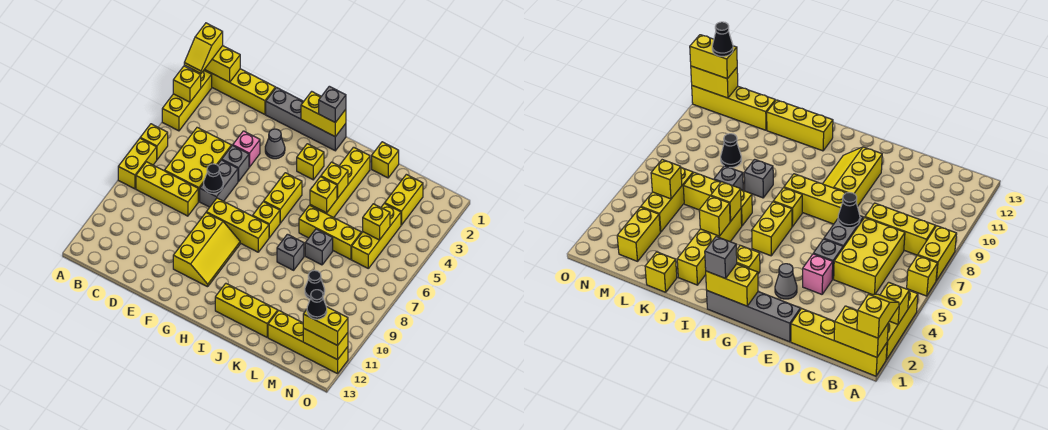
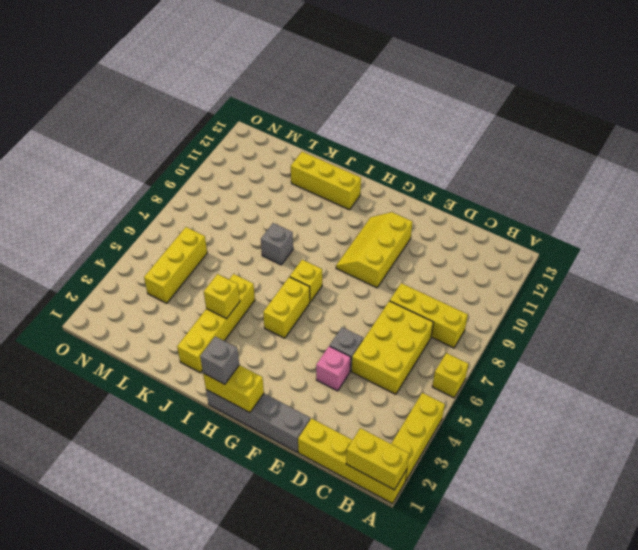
none -> yellow brick A7:A8 level 1
none -> grey brick E6:E7 level 1
none -> grey cone F3 level 1
none -> yellow brick F8:H8 level 1

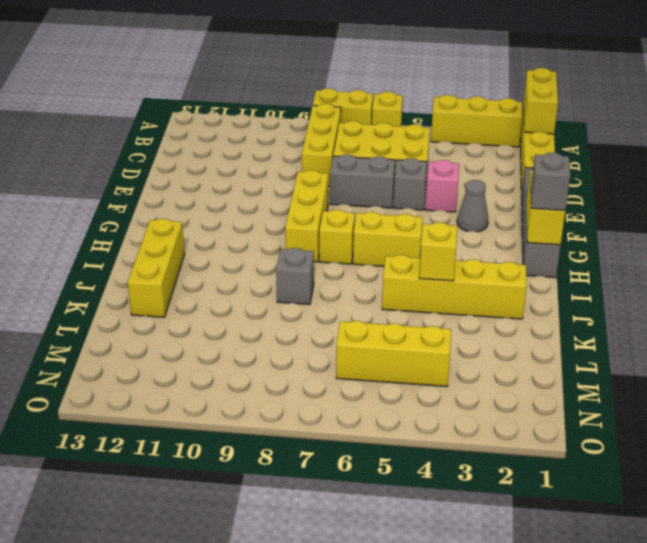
none -> yellow slope F9:G11 level 1 top F
none -> yellow brick H3 level 1
none -> yellow brick J6:L6 level 1
none -> yellow brick K1 level 1

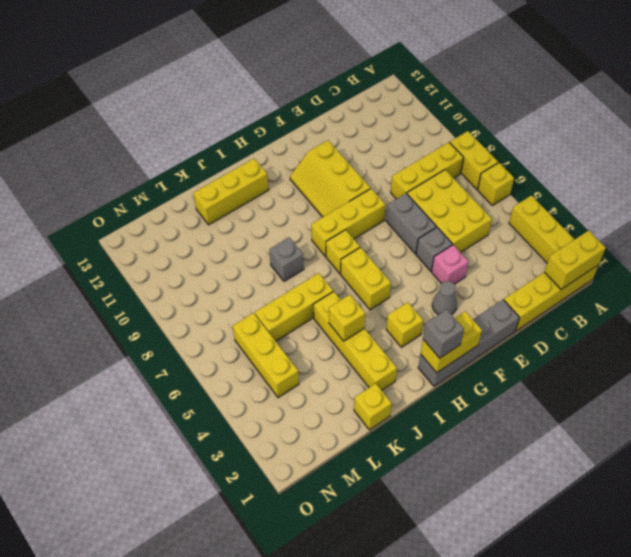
none -> grey brick K7 level 1
none -> black cone L9 level 1
none -> yellow brick L12:O12 level 1
none -> yellow brick M2:M3 level 1

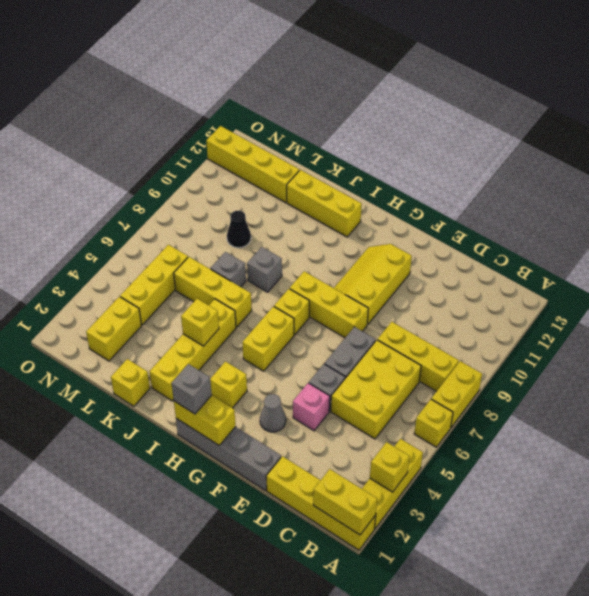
none -> black cone E7 level 2
none -> yellow brick J5 level 2
none -> yellow brick M5 level 2
none -> yellow brick N12:O12 level 2

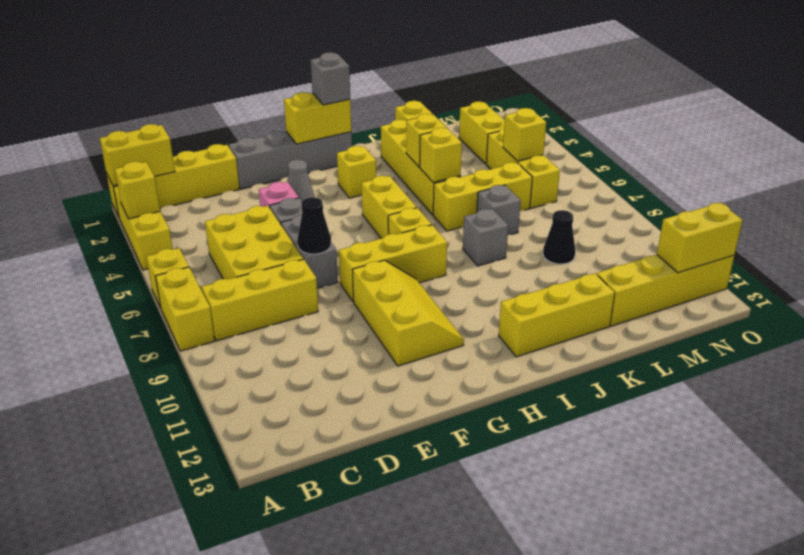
none -> yellow slope A1:A2 level 3 top 1
none -> yellow brick N12:O12 level 3
none -> black cone N12 level 4

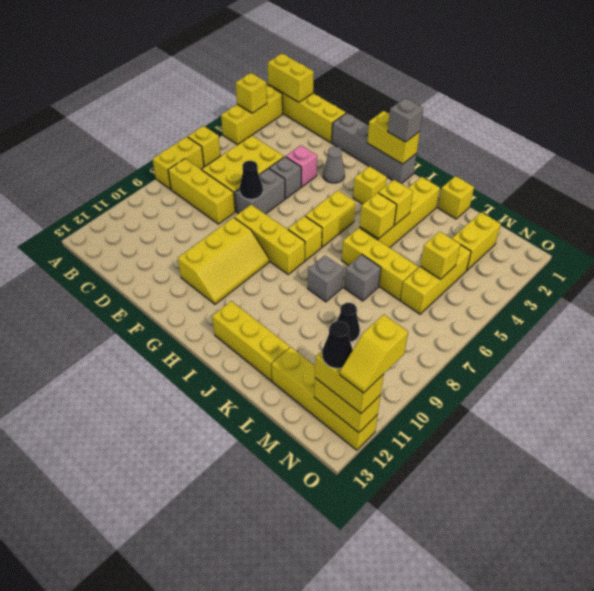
yellow slope O11:O12 level 4 top 11 -> yellow slope A1:A2 level 3 top 1

